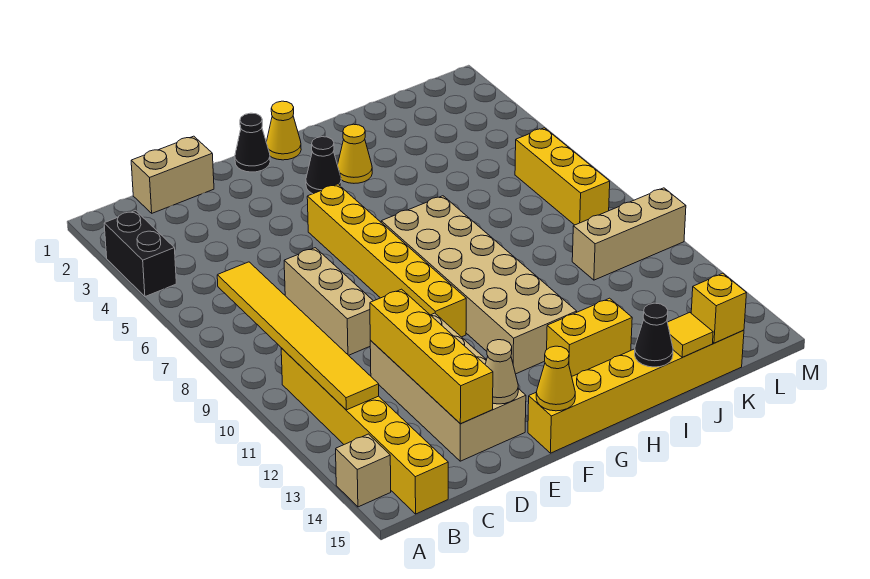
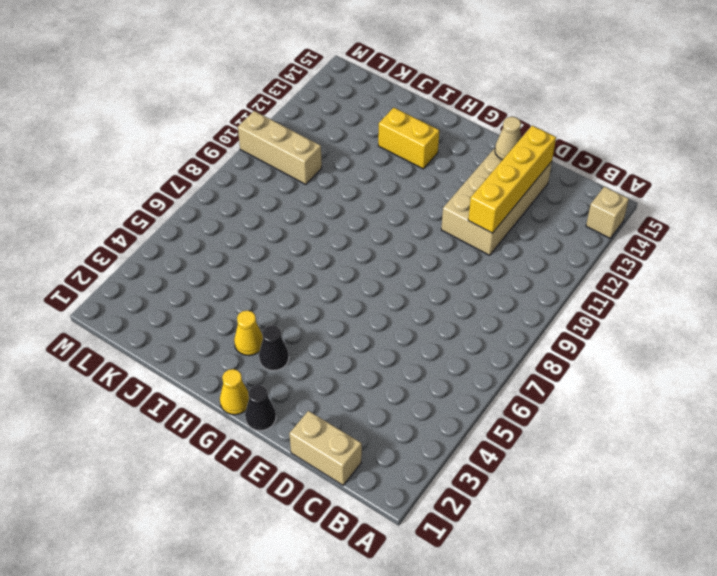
none -> black brick A3:A4 level 1
none -> yellow brick B10:B15 level 1
none -> tan brick D7:D9 level 1

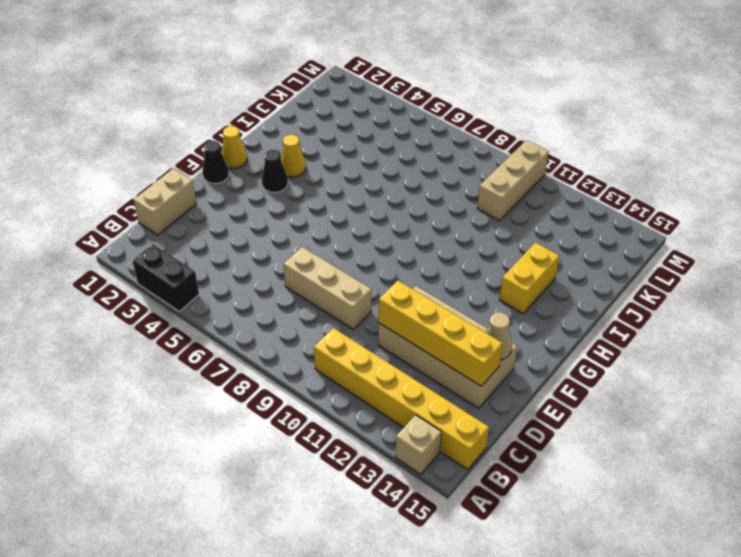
none -> yellow brick F5:F10 level 1
none -> yellow brick F15:K15 level 1
none -> tan brick G7:H12 level 1

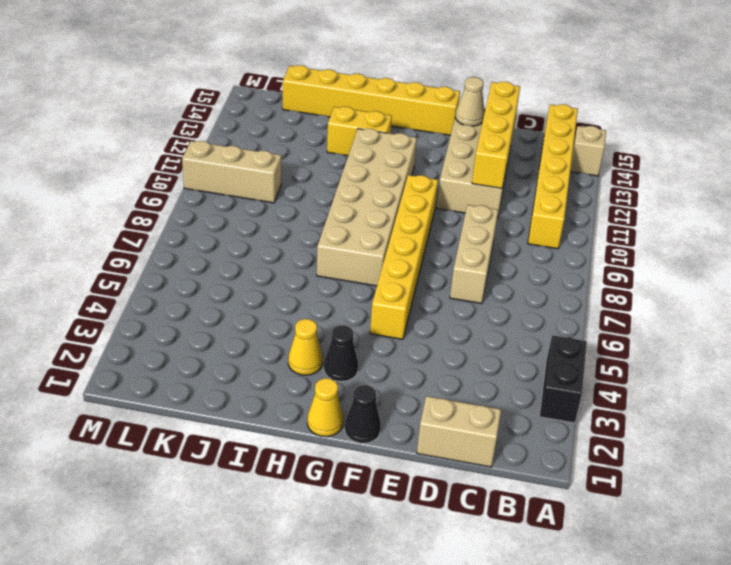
none -> yellow brick L6:L8 level 1
none -> yellow tile B7:B12 level 2
none -> yellow cone F15 level 2

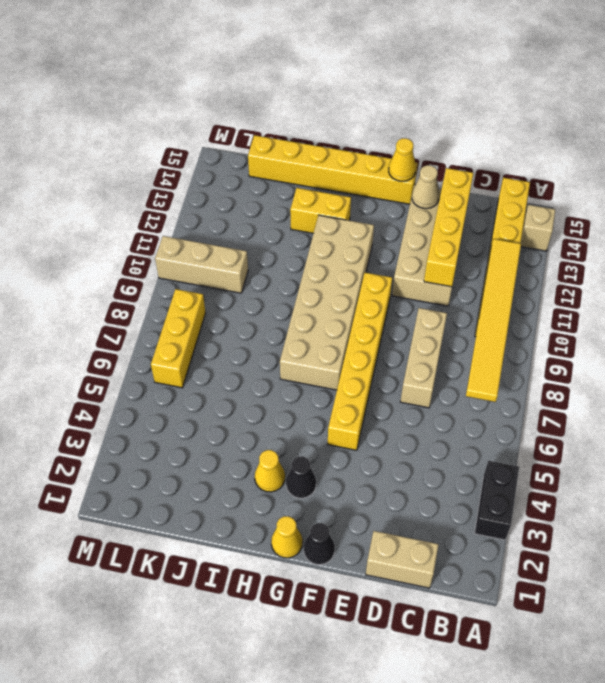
none -> black cone I15 level 2
none -> yellow tile J15 level 2
none -> yellow brick K15 level 2

